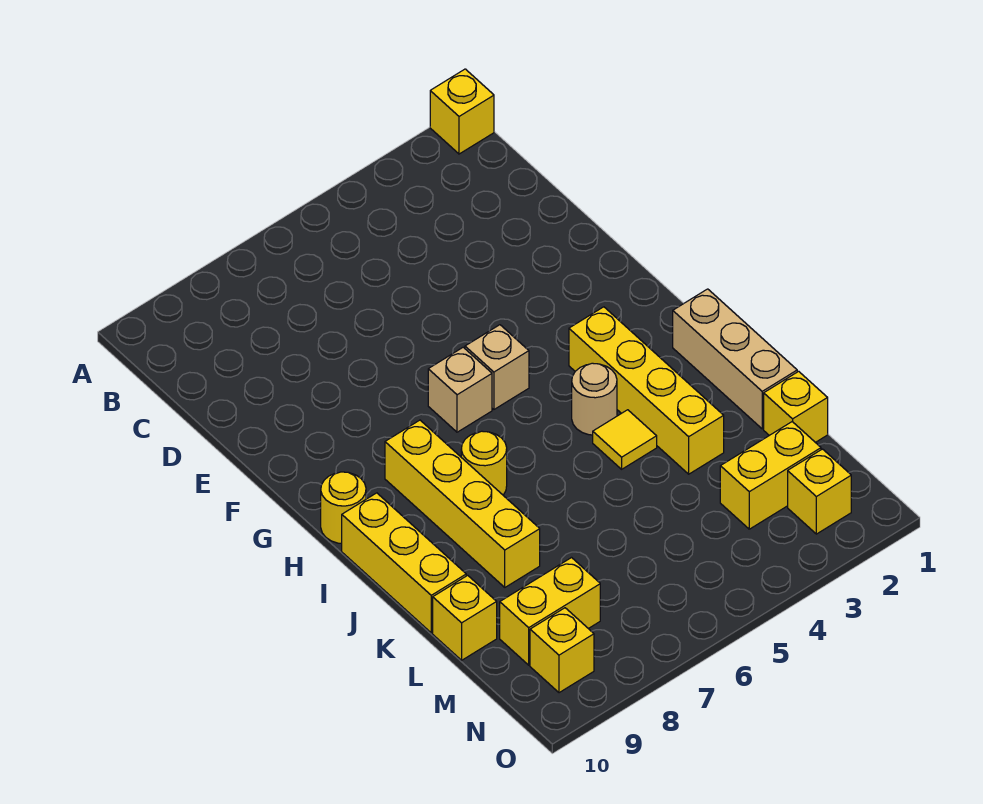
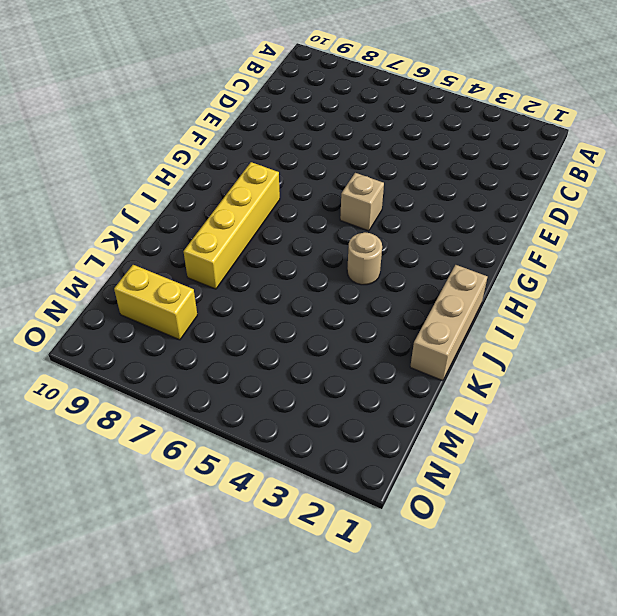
none -> yellow brick A1 level 1
none -> tan brick G6 level 1
none -> yellow brick H3:K3 level 1

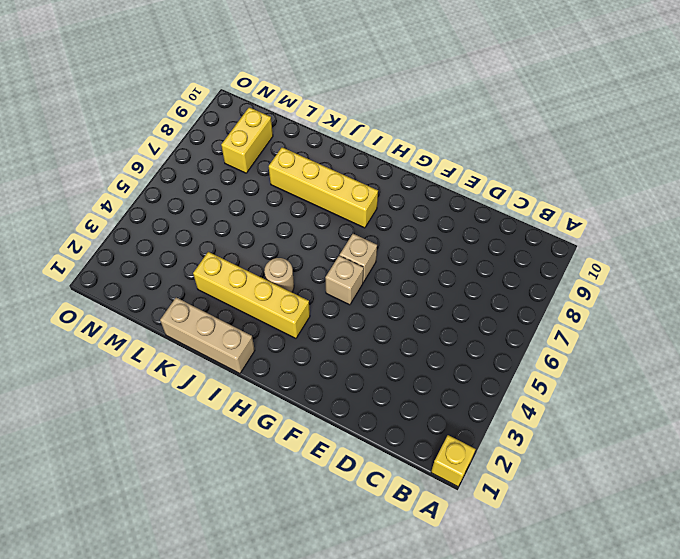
none -> yellow round brick H10 level 1
none -> yellow round brick I7 level 1
none -> yellow brick I10:K10 level 1

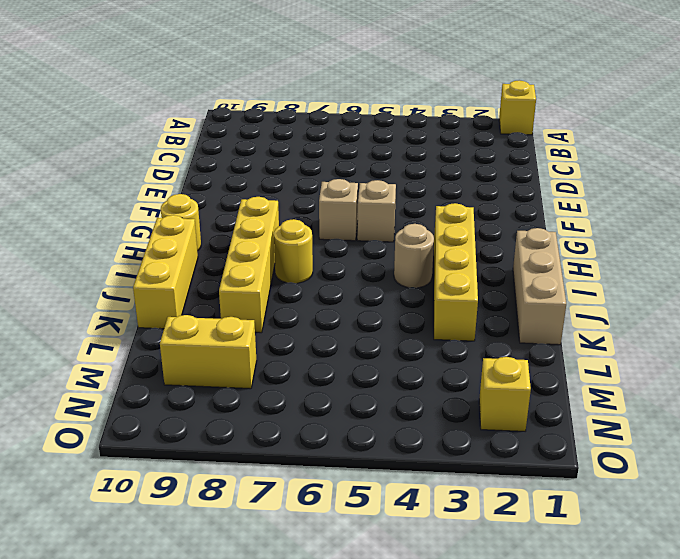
none -> yellow tile J4 level 1
none -> yellow brick L1 level 1
none -> yellow brick L10 level 1

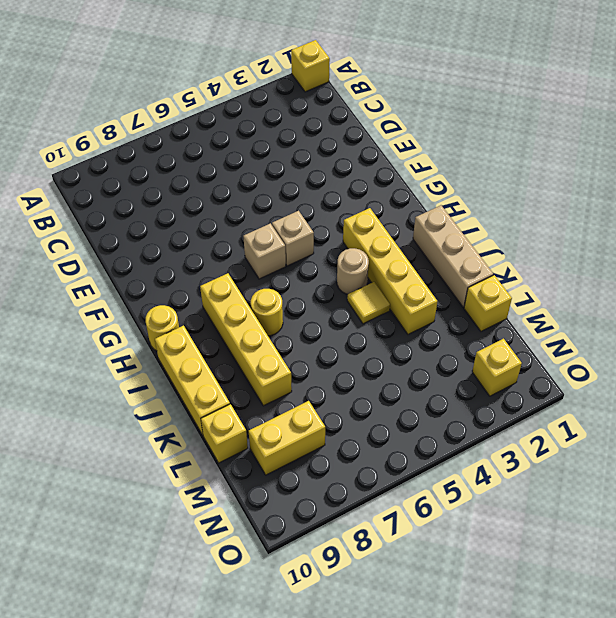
none -> yellow brick M2:M3 level 1
none -> yellow brick N9 level 1

